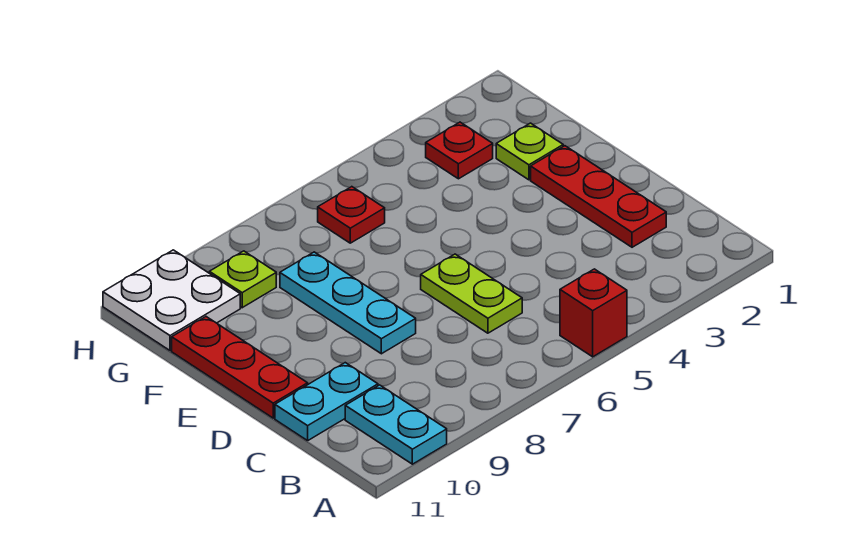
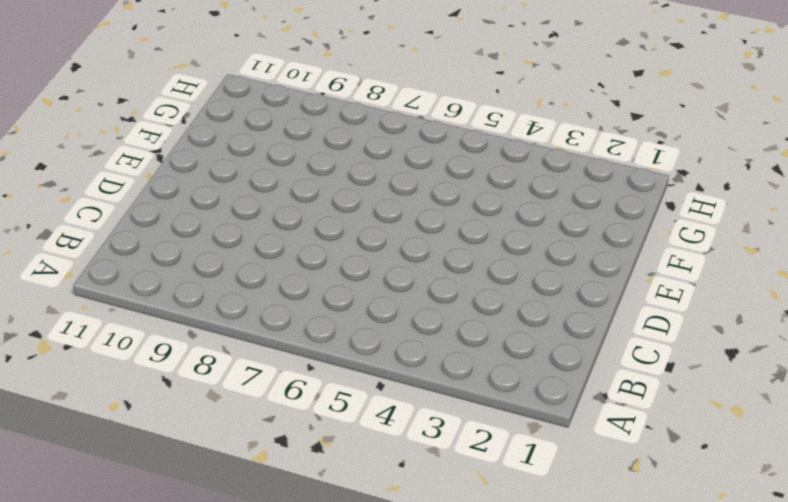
none -> red brick A5 level 1
none -> cyan plate A10:B10 level 1
none -> red plate C2:E2 level 1

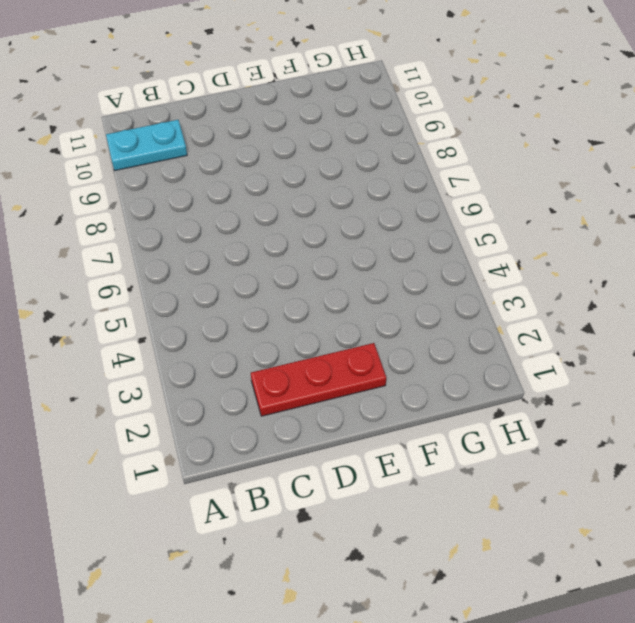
none -> red brick A5 level 1
none -> lime plate C6:D6 level 1
none -> cyan plate C10:C11 level 1

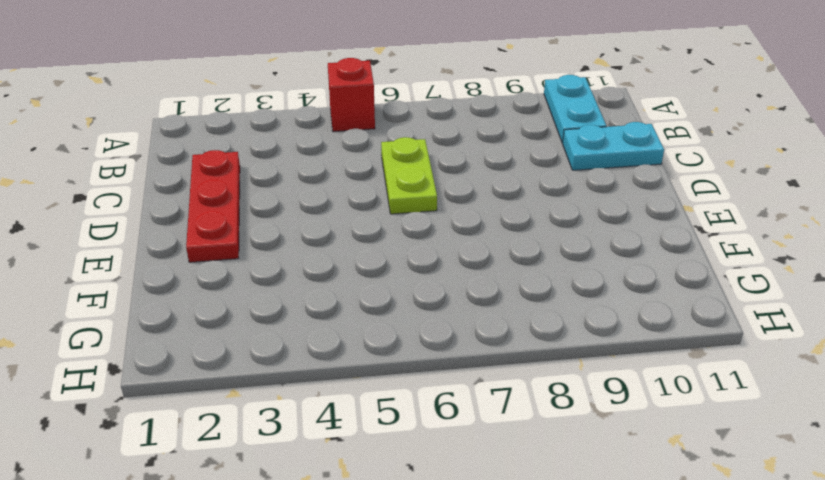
none -> cyan plate D8:F8 level 1
none -> red plate D11:F11 level 1
none -> lime plate F2 level 1

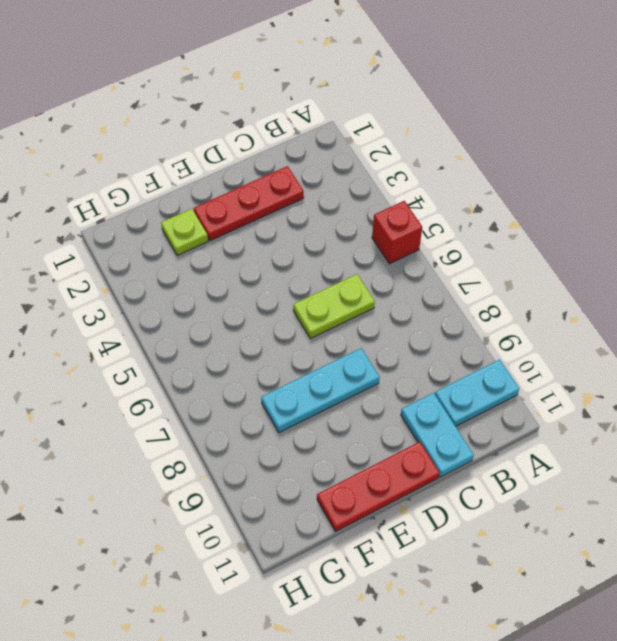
none -> red plate G3 level 1
none -> red plate G6 level 1
none -> lime plate G9 level 1

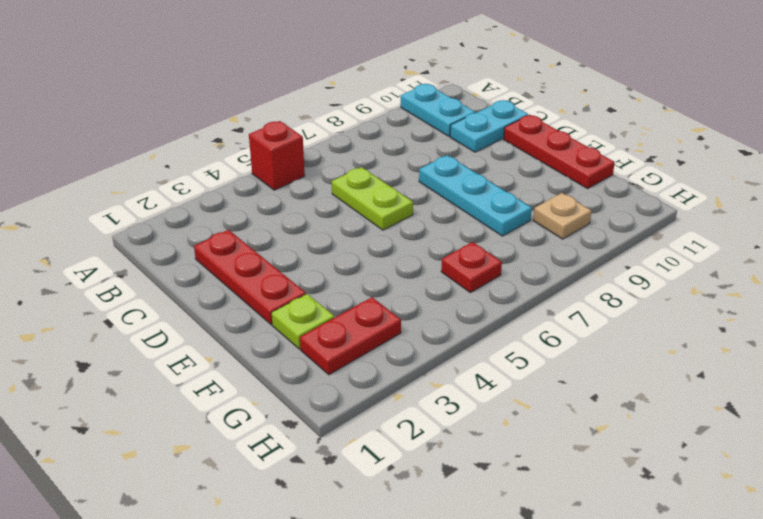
red plate G2:G3 level 1 -> red plate G3 level 1
tan plate G9 level 1 -> lime plate G9 level 1
none -> white plate G10:H11 level 1

